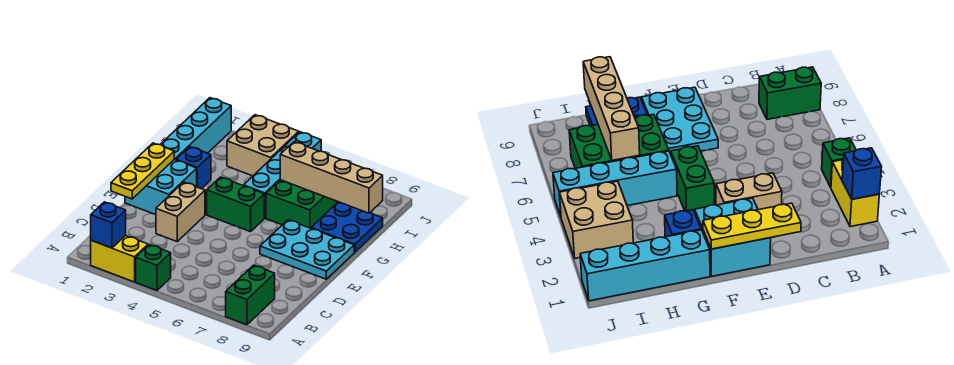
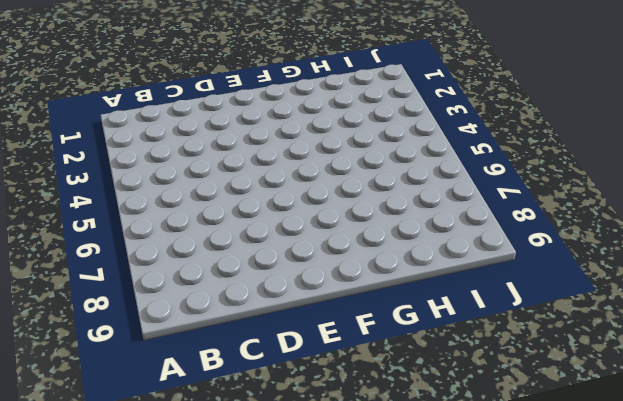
none -> yellow brick A2:A3 level 1
none -> green brick A4 level 1
none -> green brick A8:B8 level 1

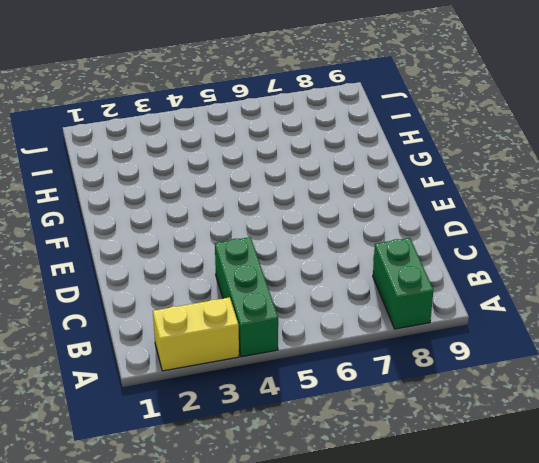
green brick A4:C4 level 1 -> green brick A4 level 1
none -> tan brick D3:E3 level 1
none -> cyan brick E1:F2 level 1
none -> cyan plate E7:F9 level 1

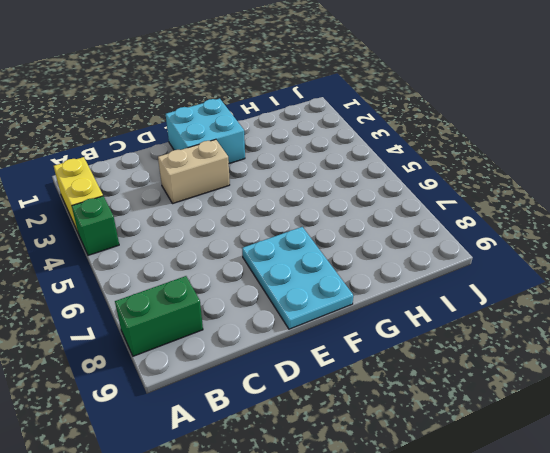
none -> green brick F4:F5 level 1
none -> cyan brick G1:J1 level 1
none -> blue brick G2 level 1

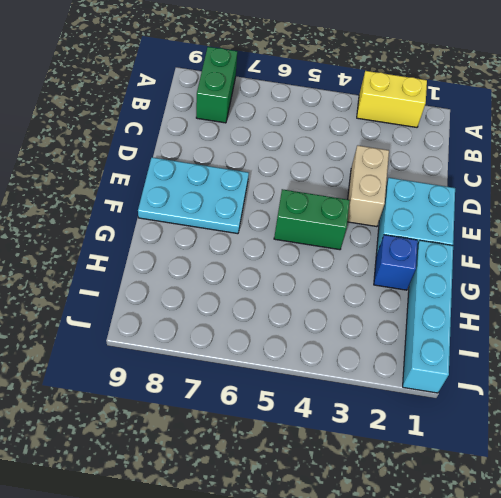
none -> green brick A4 level 1
none -> cyan brick G5:J5 level 1
none -> green brick G6:I7 level 1

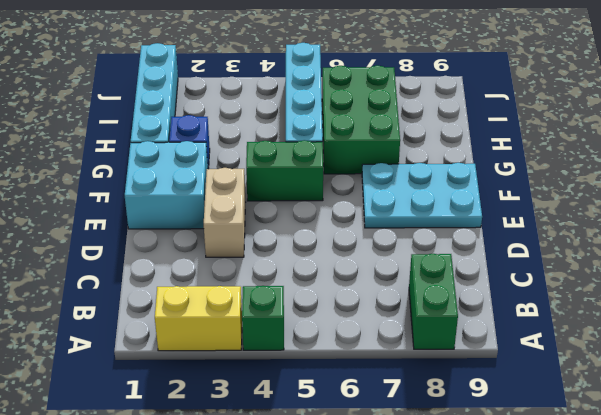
none -> blue plate G8:H9 level 1
none -> tan brick I3:J4 level 1
none -> blue brick A2 level 2

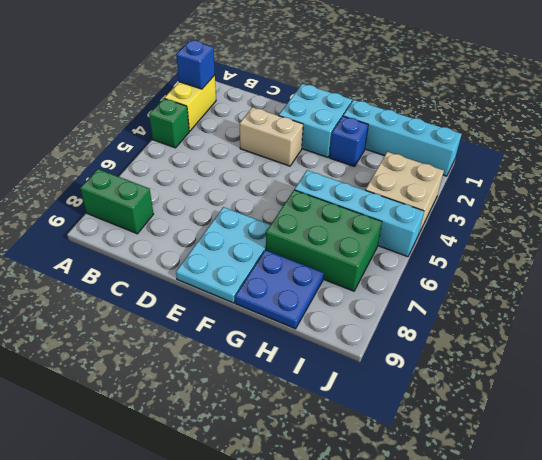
none -> green brick F4:F5 level 1
none -> yellow plate D1:F1 level 2
none -> tan brick H6:H9 level 2

